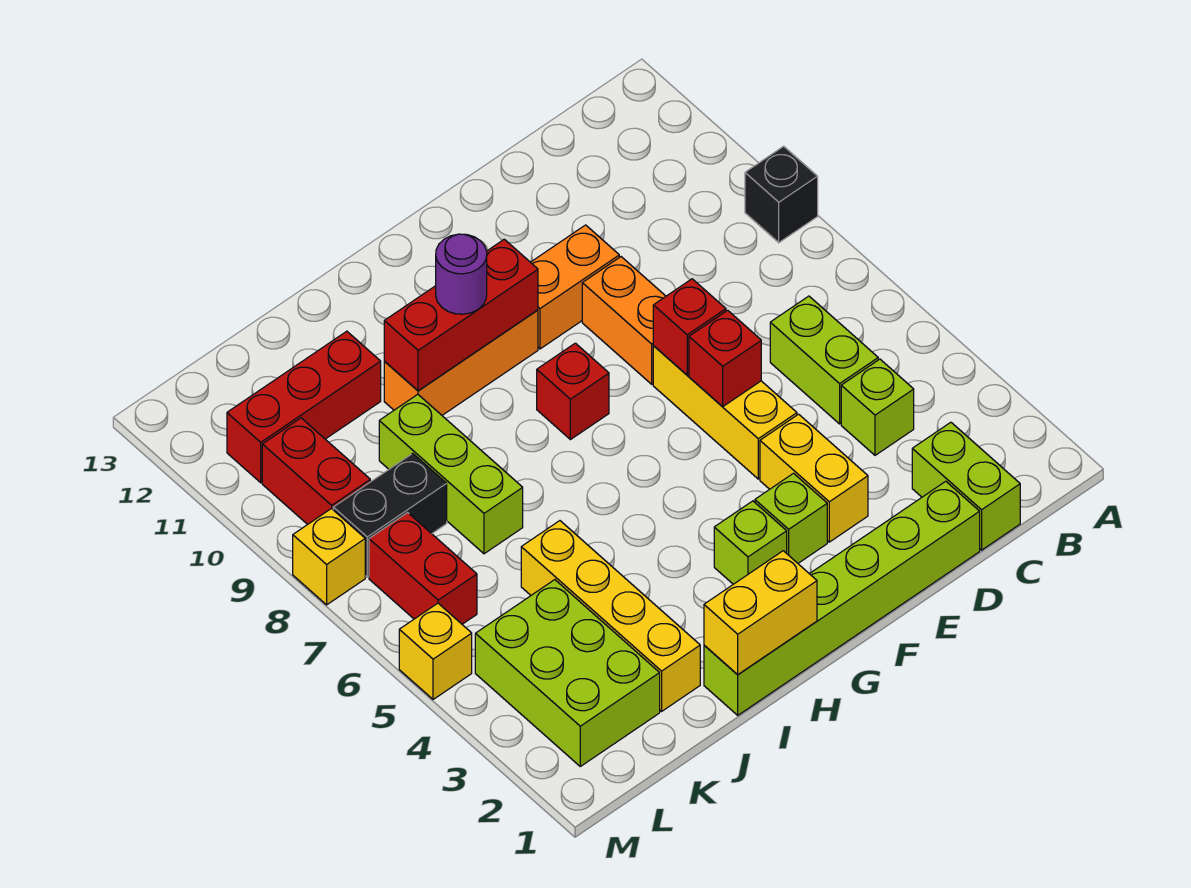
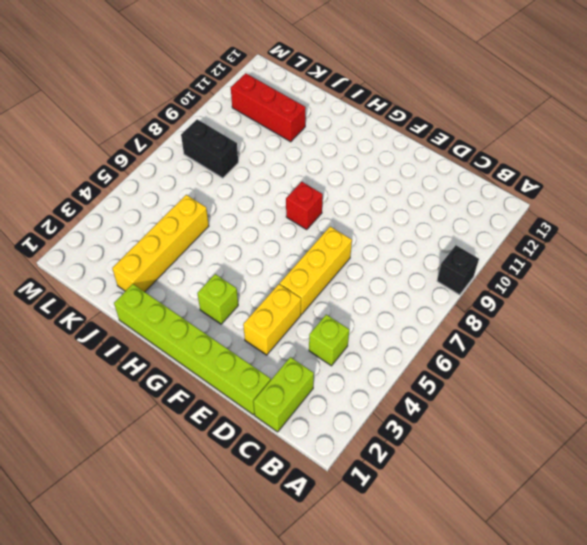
none -> lime brick C5:C6 level 1
none -> orange brick E8:E9 level 1
none -> orange brick E10:F10 level 1

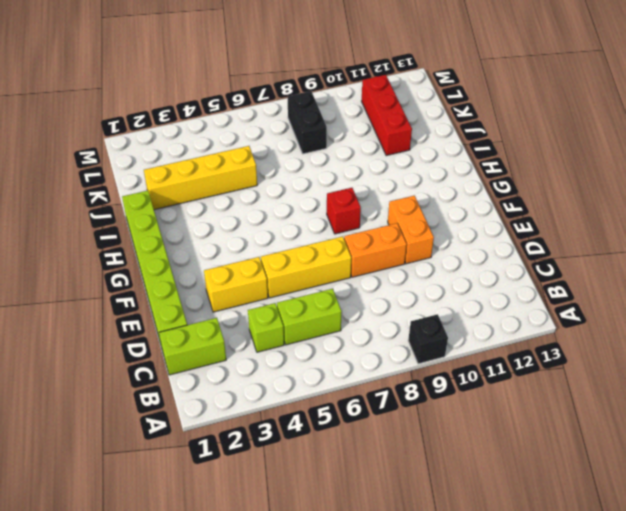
none -> lime brick F3 level 1
none -> lime brick G3 level 1
none -> orange brick G10:I10 level 1

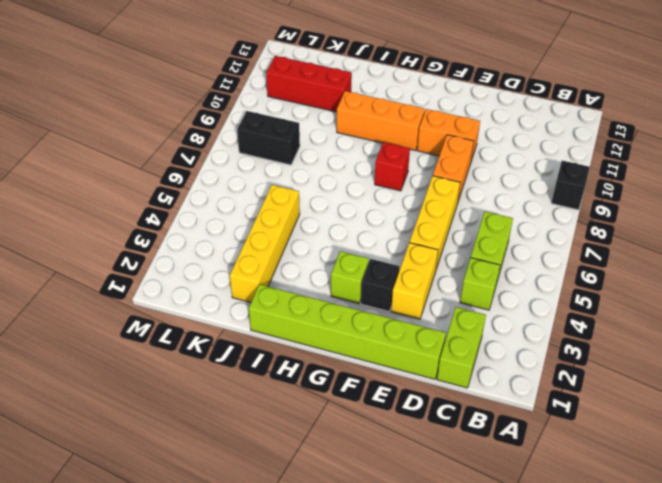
black brick F3 level 1 -> lime brick F3 level 1
none -> lime brick J7:J9 level 1
none -> lime brick K2:L4 level 1
none -> red brick L6:L7 level 1

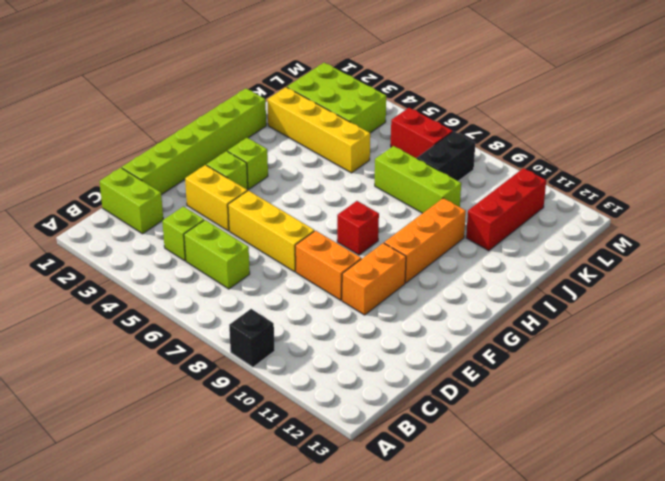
none -> red brick L9:L10 level 1
none -> yellow brick M5 level 1
none -> yellow brick M8 level 1

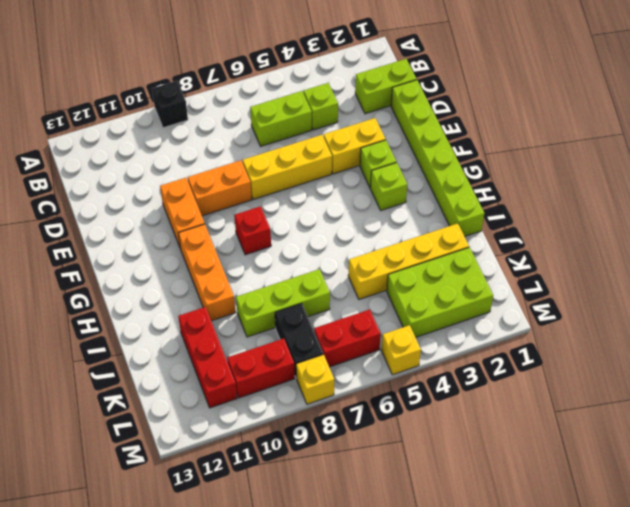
none -> red brick E6 level 2
none -> red brick E7 level 2
none -> red brick G10:I10 level 2

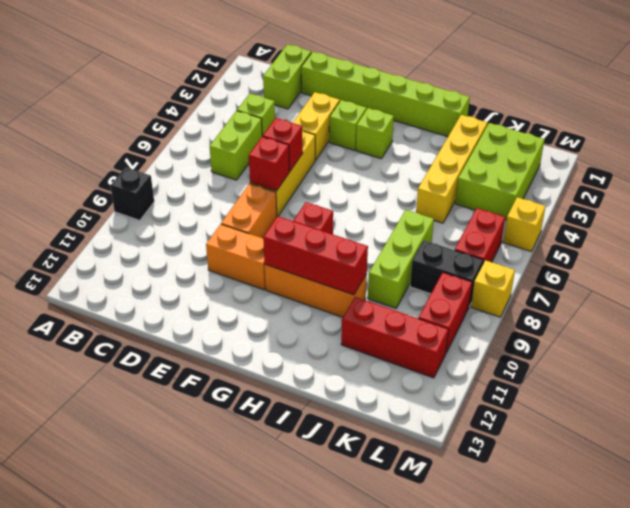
none -> yellow brick H1:I1 level 2
none -> purple round brick H10 level 3

